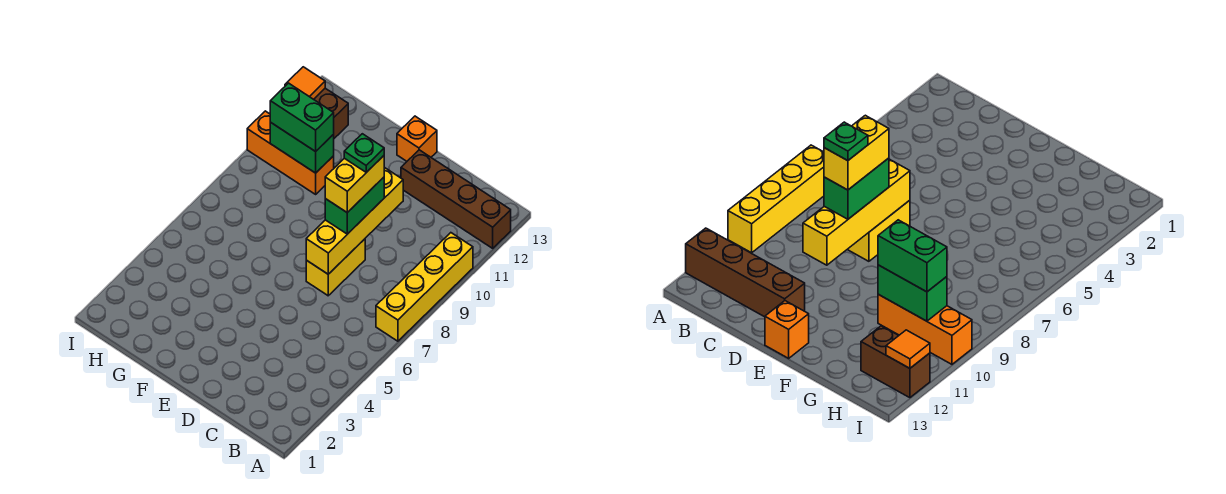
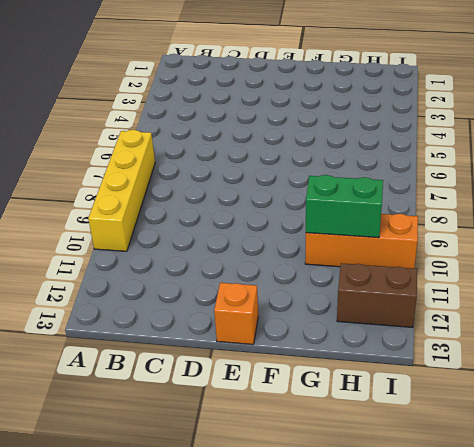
none -> brown brick A12:D12 level 1
none -> yellow brick D7:D8 level 1
none -> yellow brick D7:D10 level 2

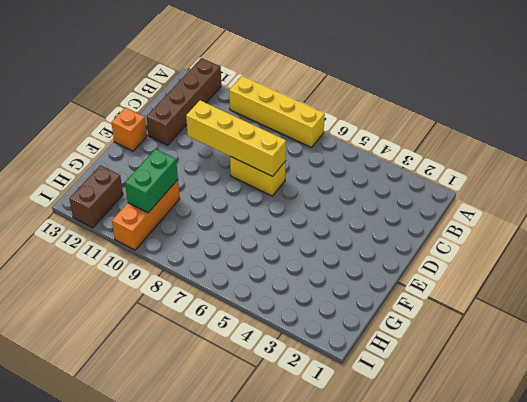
none -> orange tile I12 level 2
none -> green brick D8:D9 level 3
none -> green brick G10:H10 level 3

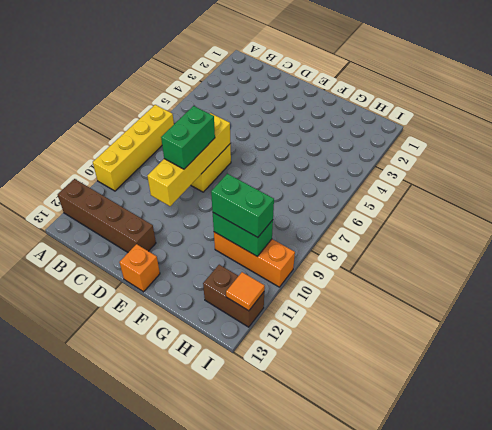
none -> yellow brick D8:D9 level 4
none -> green plate D9 level 5

